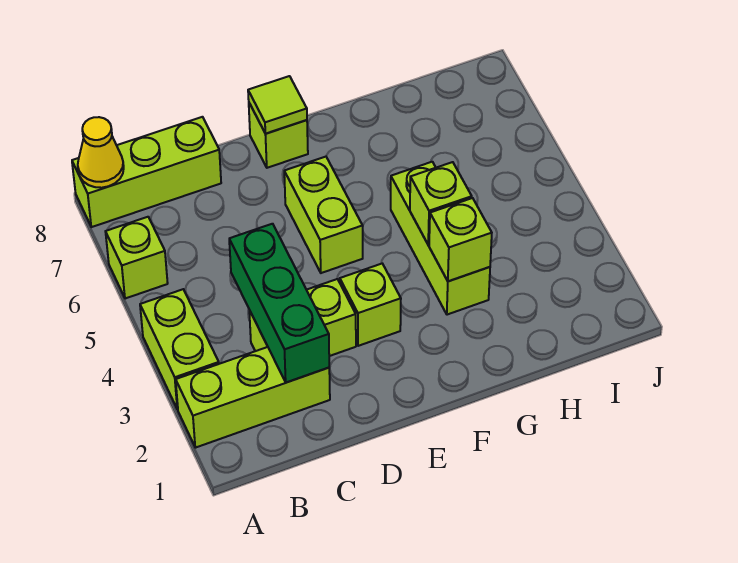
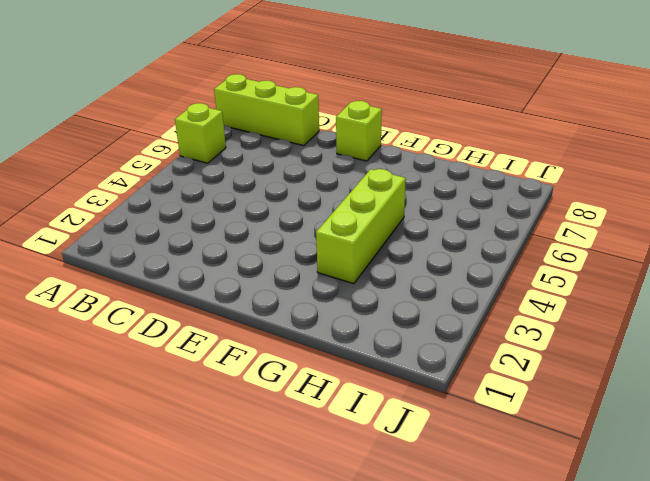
none -> lime brick A2:C2 level 1
none -> lime brick A3:A4 level 1
none -> lime brick C3:D3 level 1

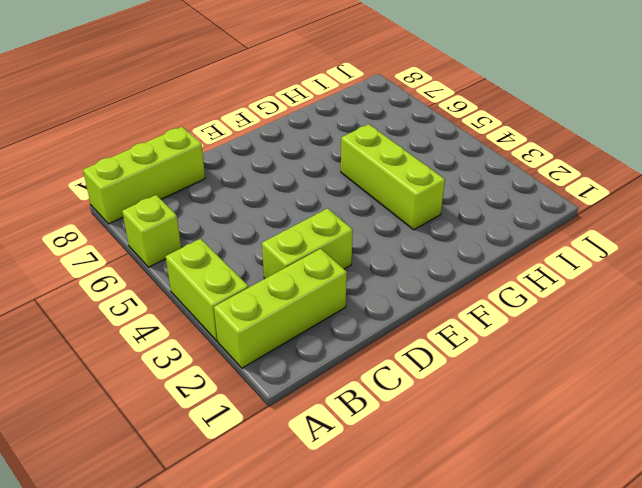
none -> lime brick E3 level 1
none -> lime brick E5:E6 level 1
none -> lime brick E8 level 1

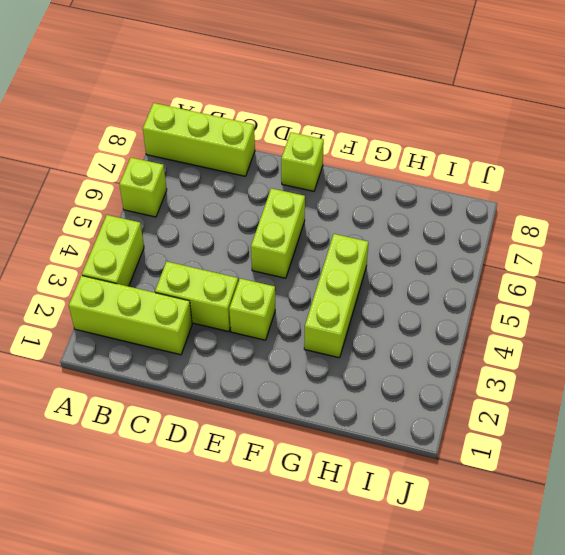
none -> yellow cone A8 level 2
none -> green brick C2:C4 level 2
none -> lime tile E8 level 2

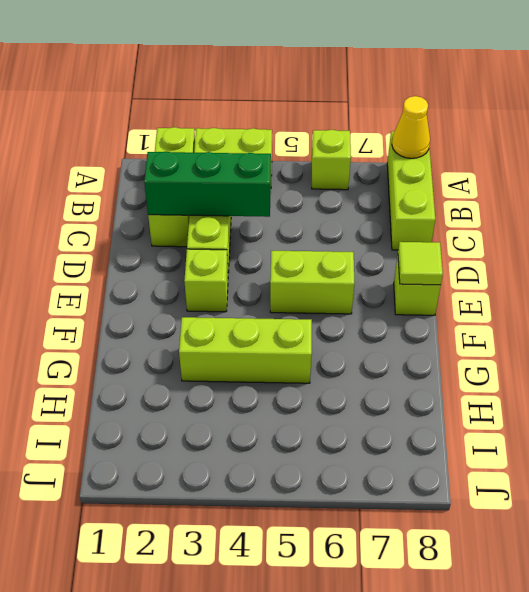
none -> lime brick G3 level 2
none -> lime brick G4 level 2

